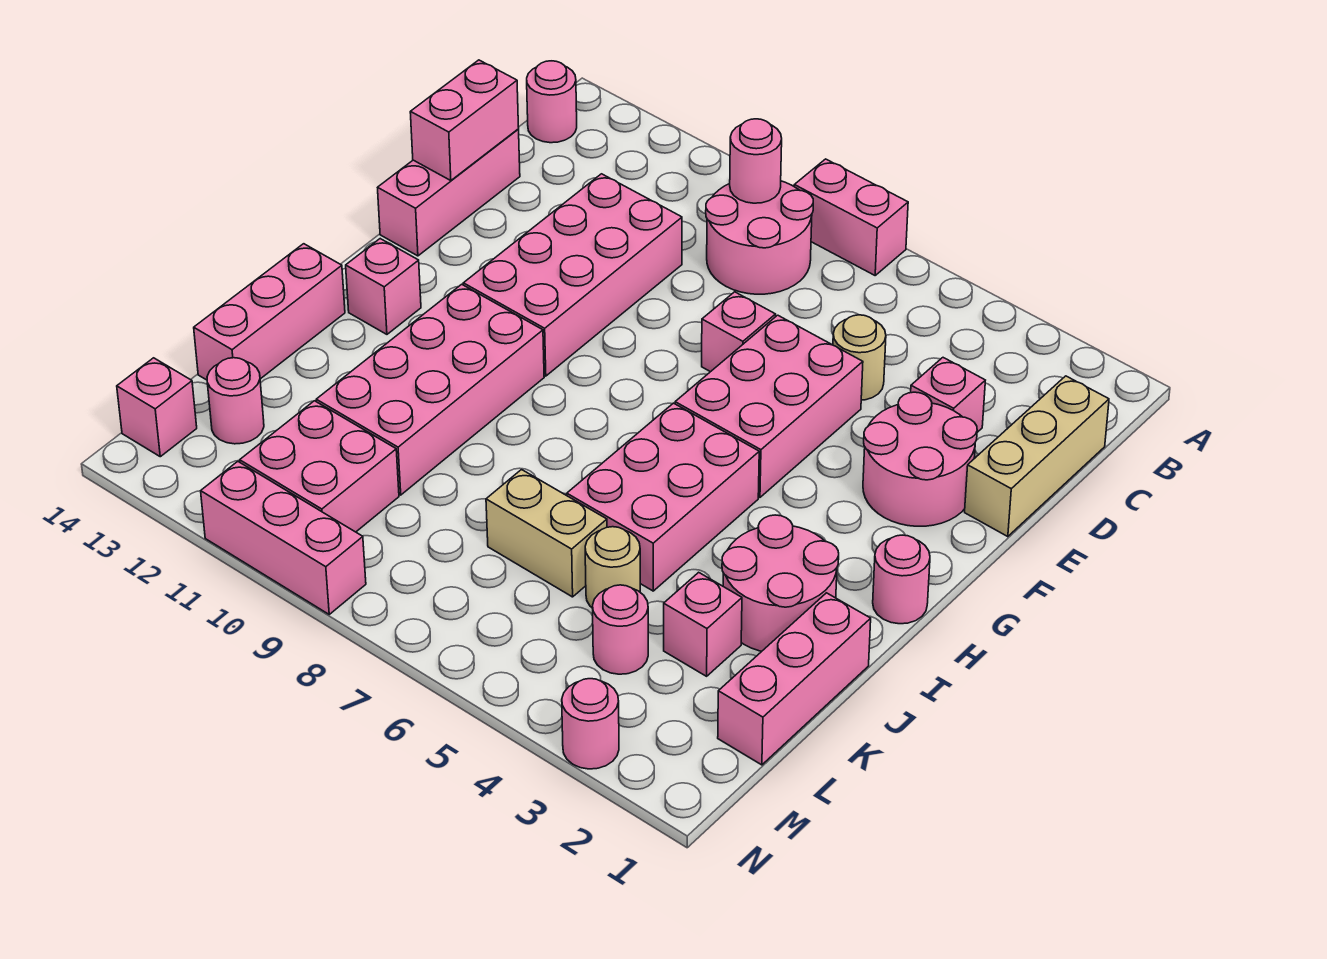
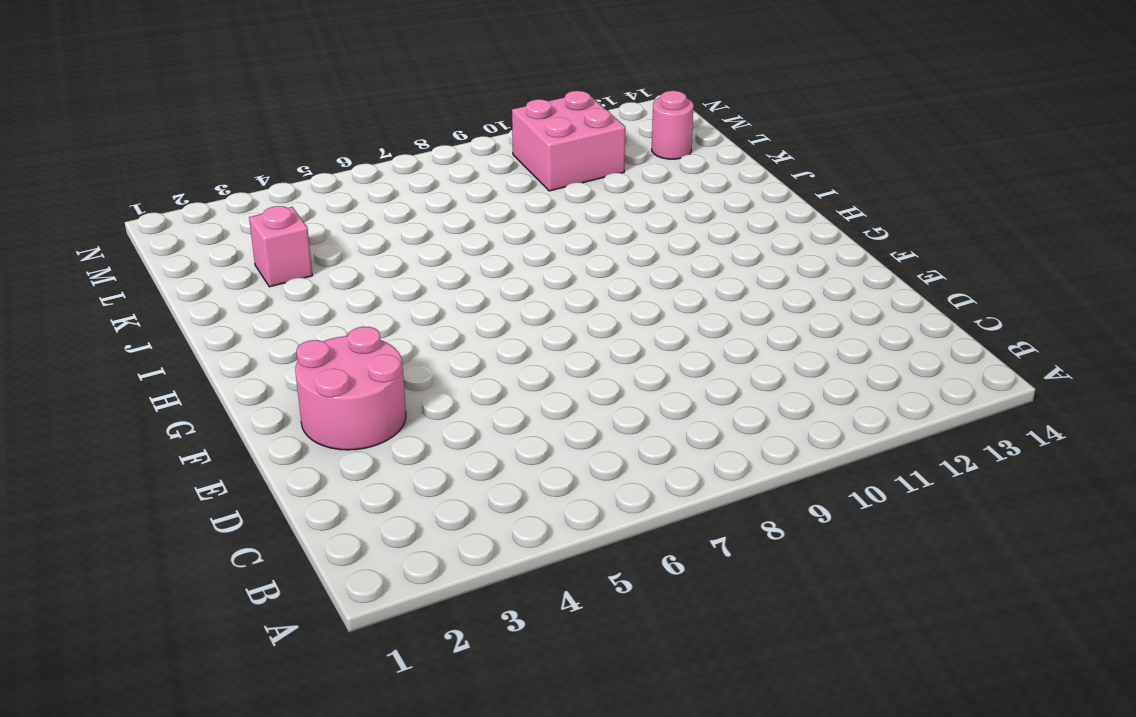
none -> pink brick A7:A8 level 1
none -> pink round brick B8:C9 level 1
none -> pink round brick B14 level 1

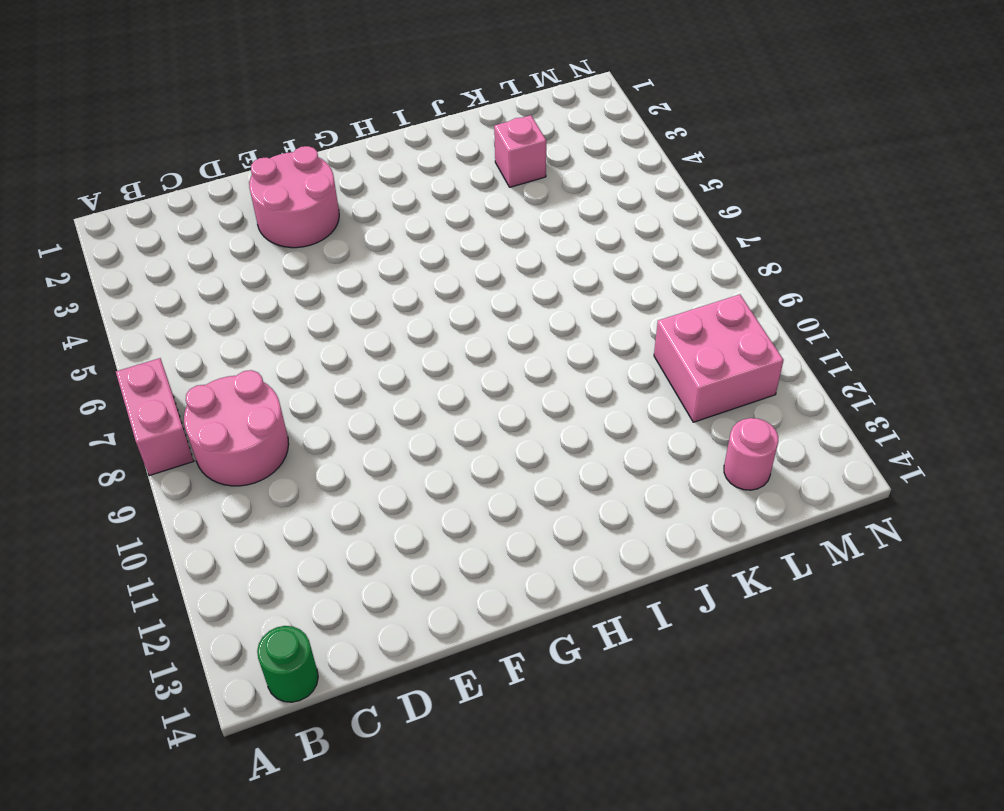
green round brick B14 level 1 -> pink round brick B14 level 1
none -> tan brick C1:E1 level 1
none -> pink brick D3 level 1
none -> tan round brick D5 level 1

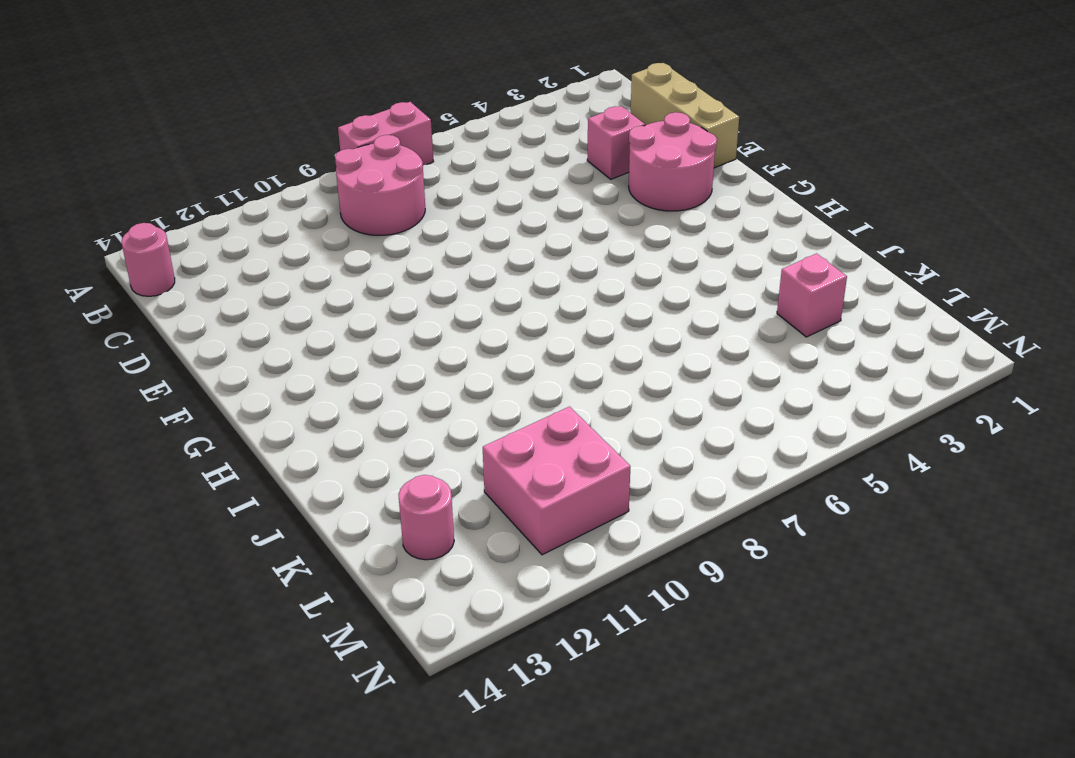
none -> tan round brick D5 level 1
none -> pink brick D10:G11 level 1
none -> pink brick D14:F14 level 1

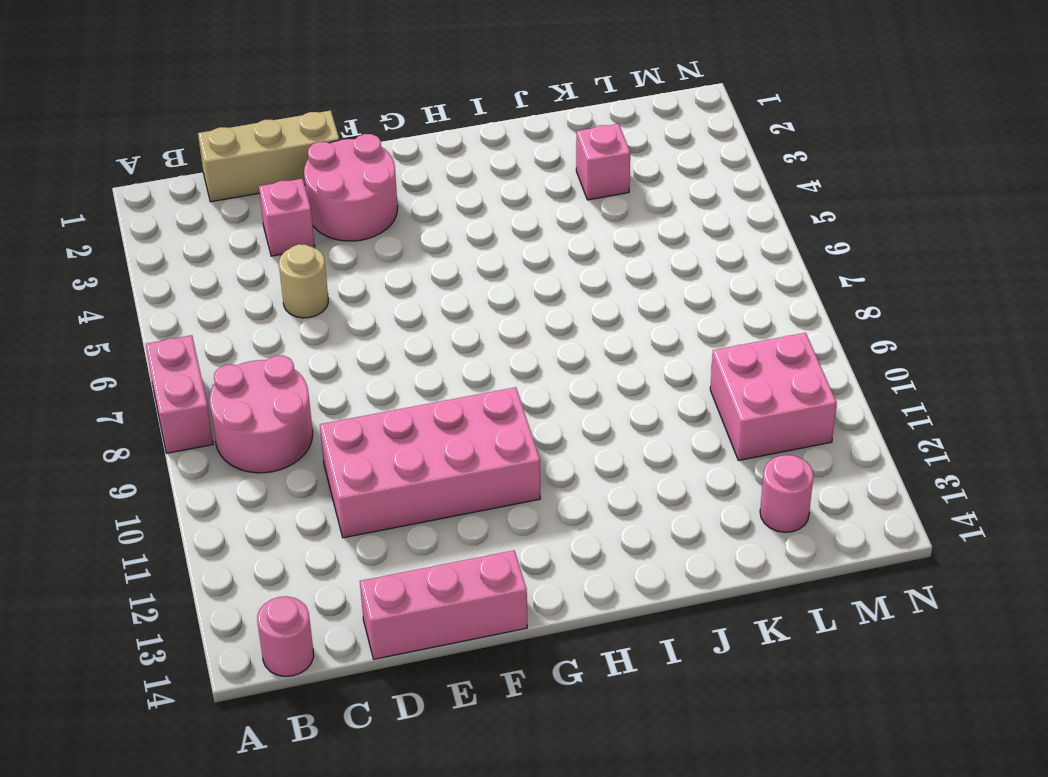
none -> pink brick E5:G6 level 1
none -> pink brick E7 level 1
none -> pink round brick H1 level 1

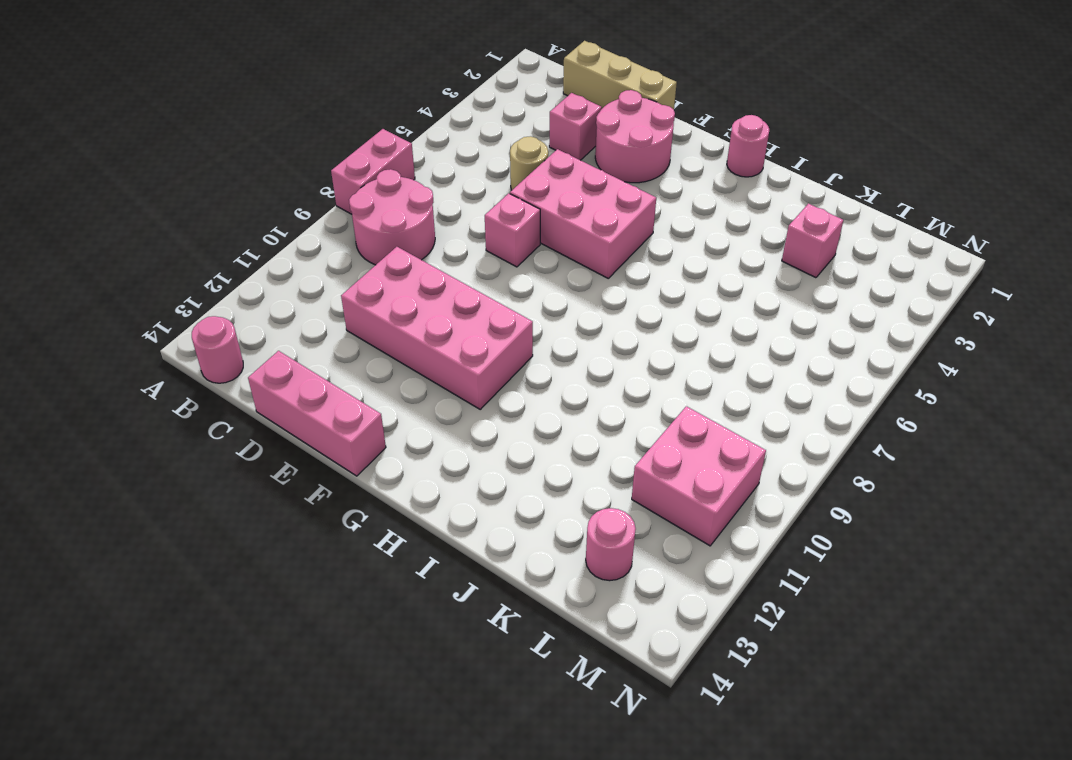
none -> pink brick H5:J6 level 1
none -> pink brick H10:K11 level 1
none -> pink brick H13 level 1

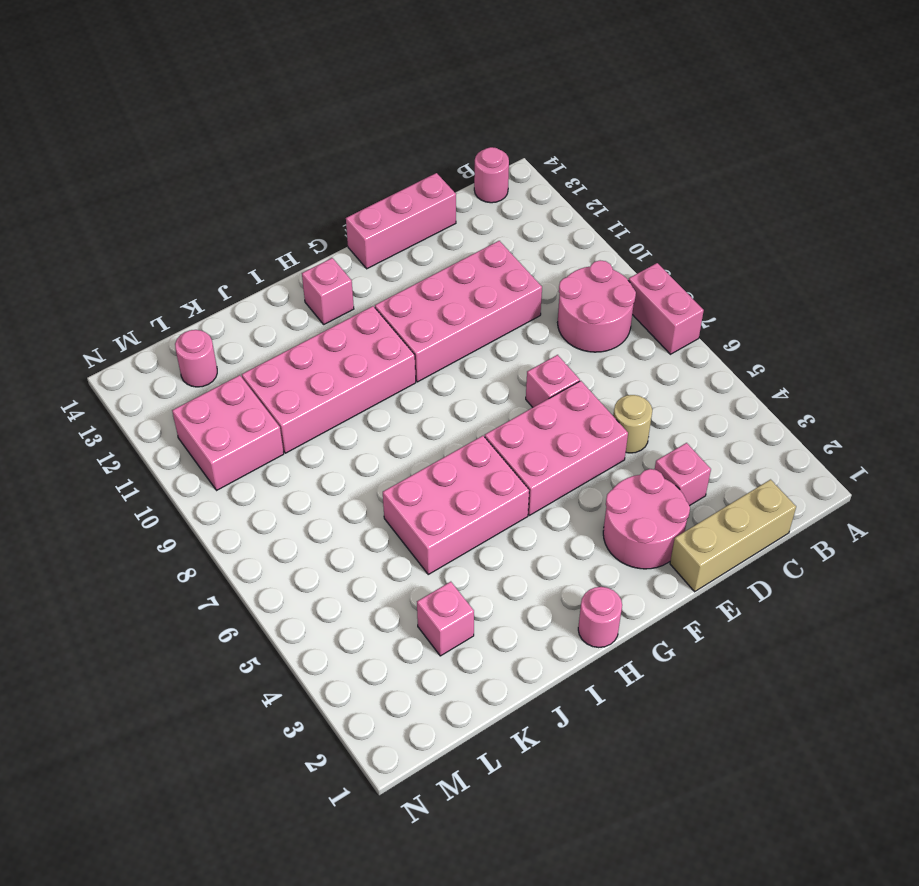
none -> pink round brick I2:J3 level 1
none -> pink brick I14:K14 level 1
none -> pink brick J1:L1 level 1

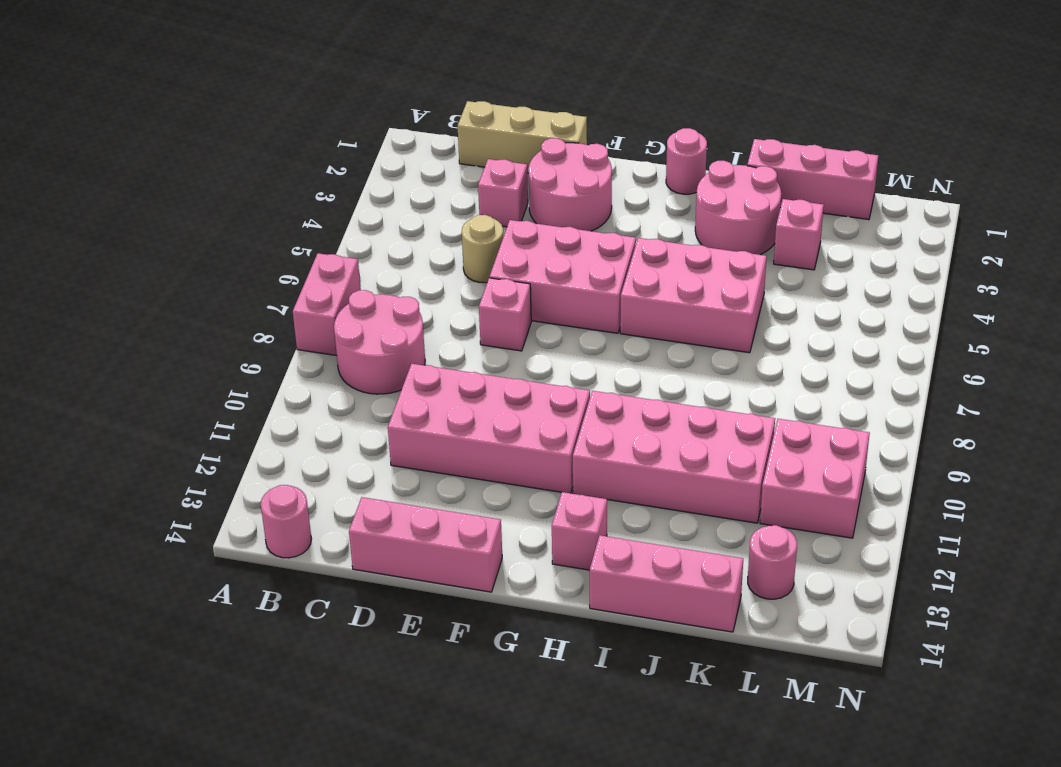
none -> tan round brick K5 level 1
none -> tan brick K6:K7 level 1
none -> pink round brick L4 level 1

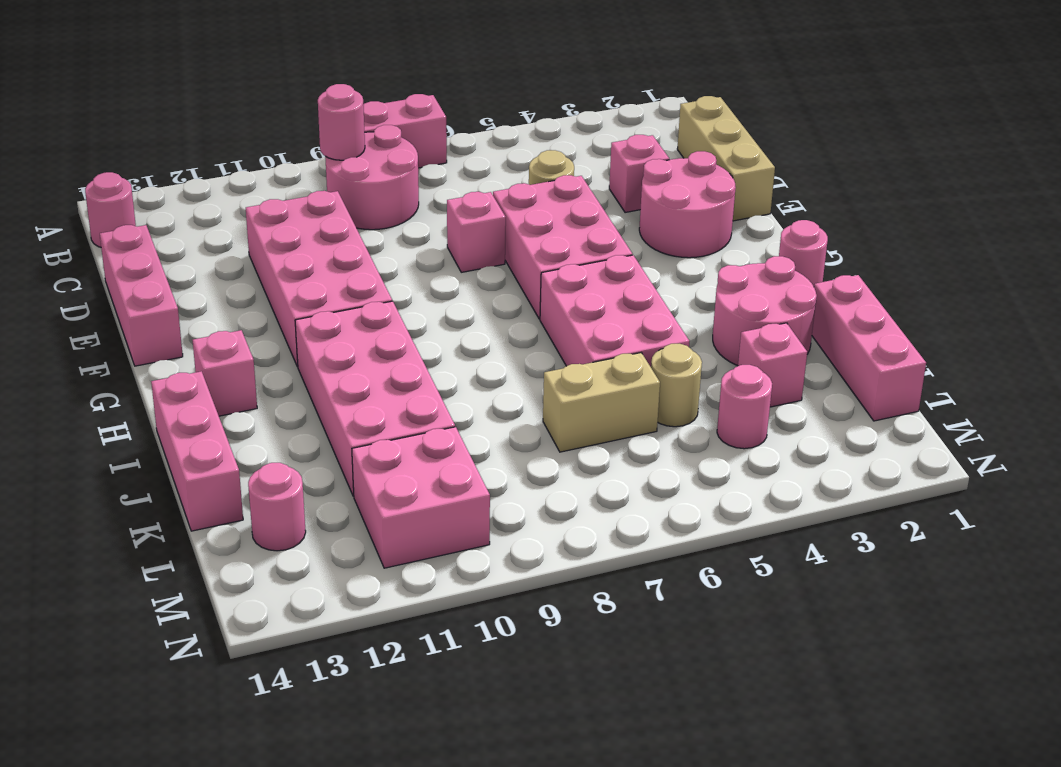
none -> pink brick M14 level 1
none -> pink round brick N3 level 1
none -> pink brick N9:N11 level 1

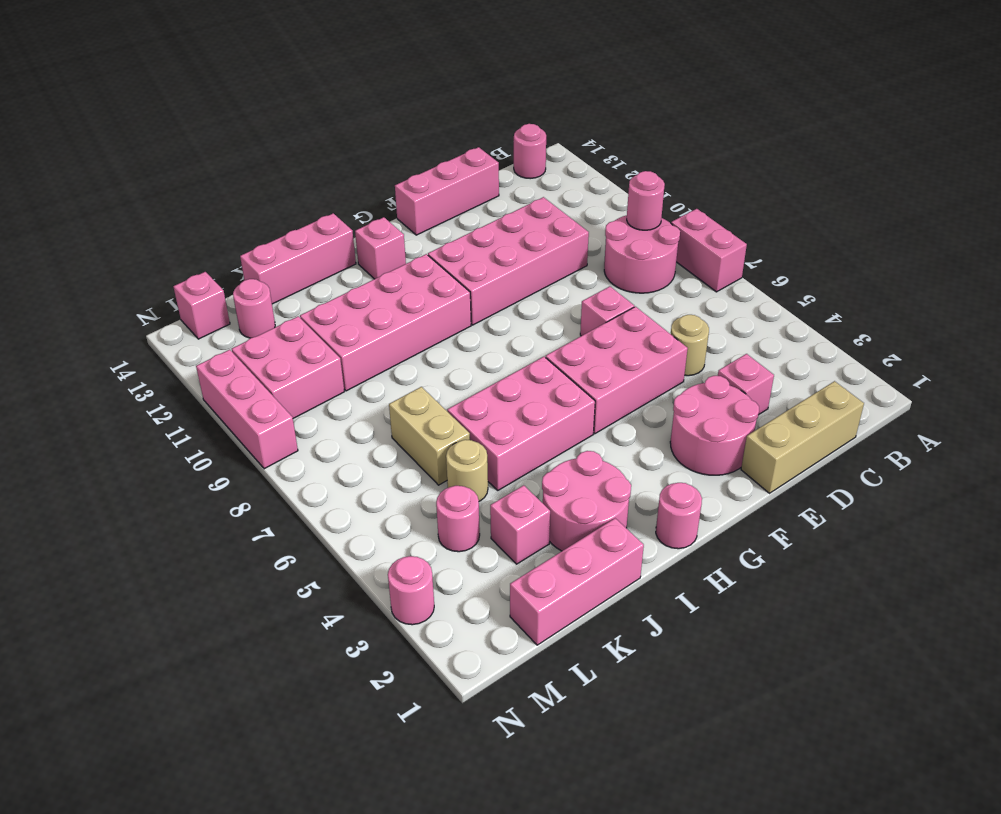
none -> pink brick D14:E14 level 2

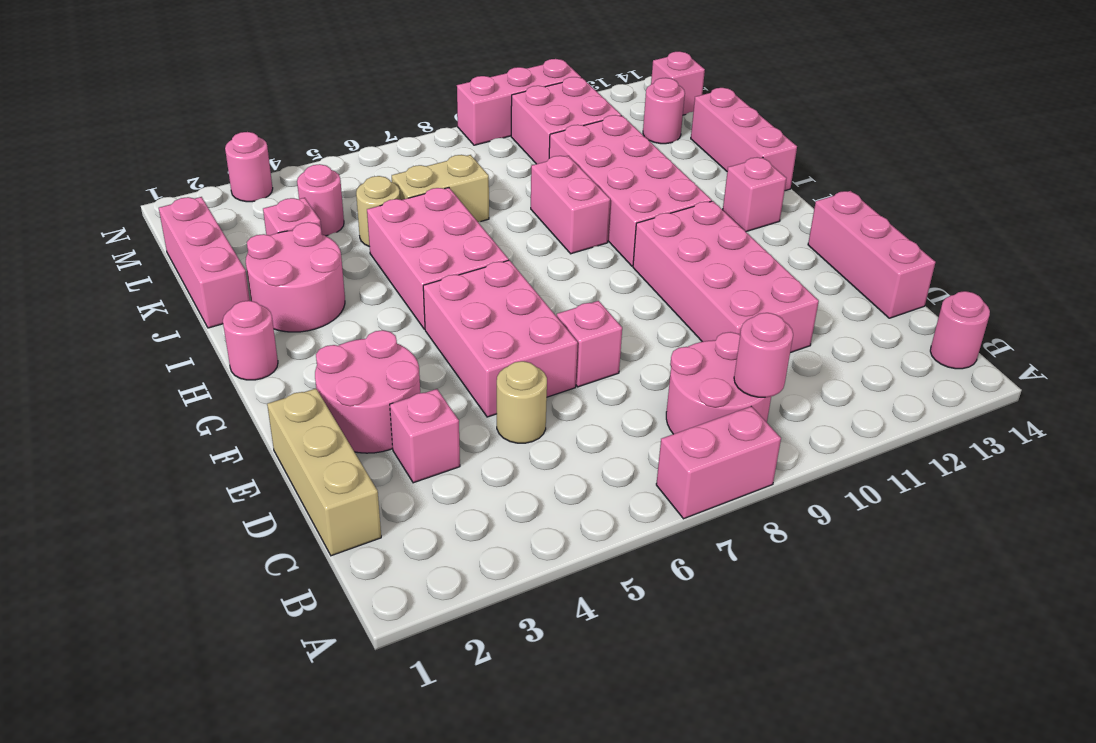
pink brick I9:J9 level 1 -> pink brick D14:E14 level 2

